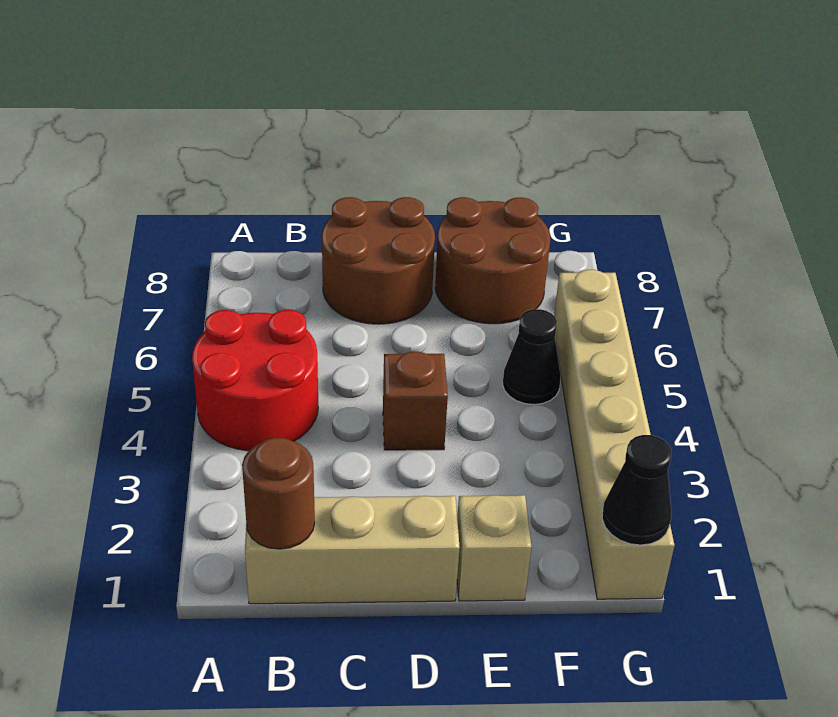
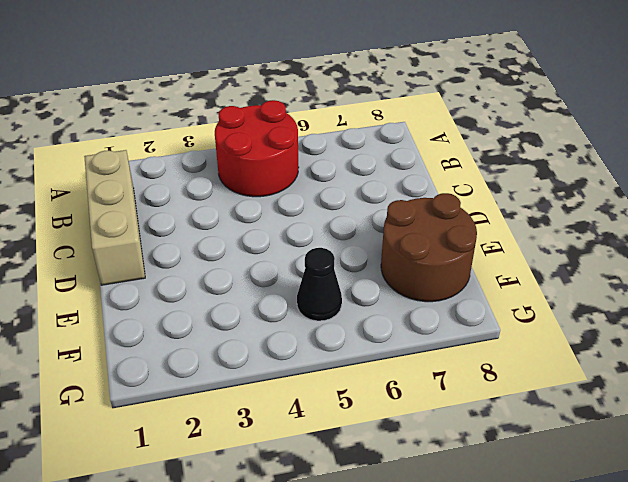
none -> brown round brick C7:D8 level 1
none -> brown brick D4 level 1

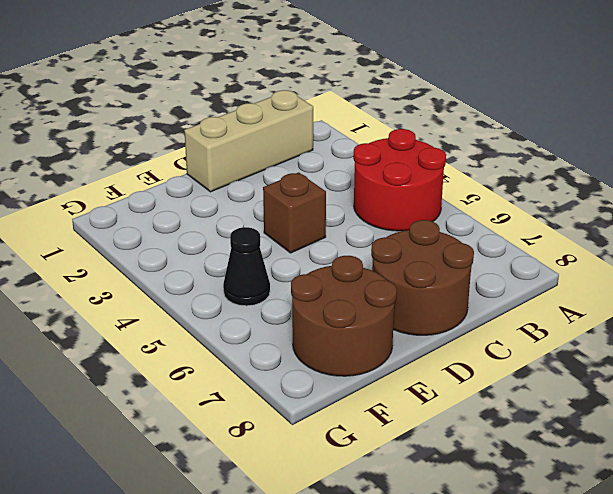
none -> tan brick E1 level 1
none -> tan brick G1:G6 level 1

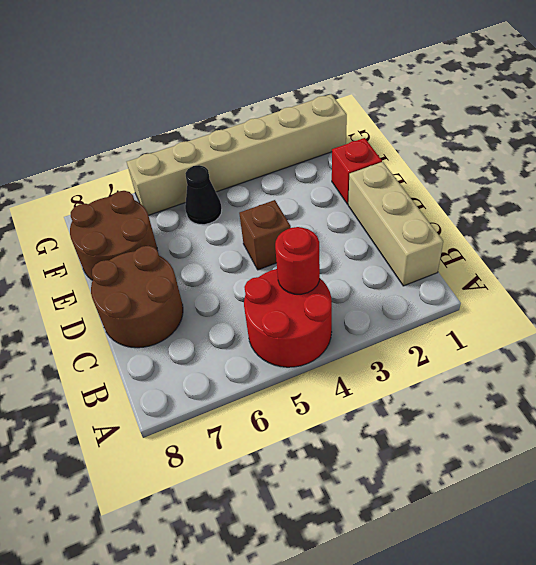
red round brick B4 level 2 -> none
red brick E1 level 1 -> tan brick E1 level 1
none -> brown round brick B1 level 2
none -> black cone G1 level 2

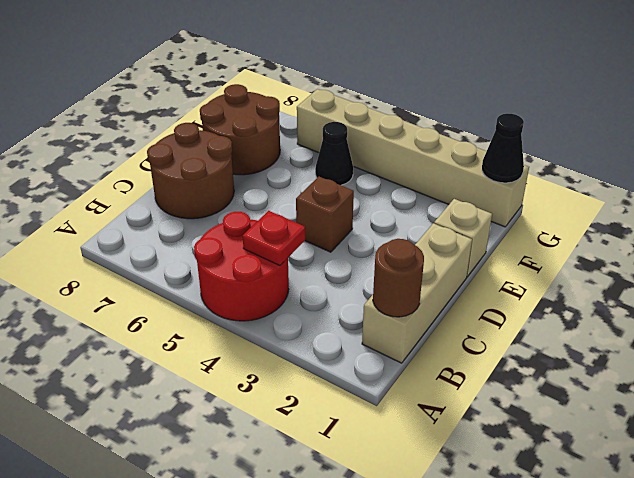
red plate B4 level 2 -> none

